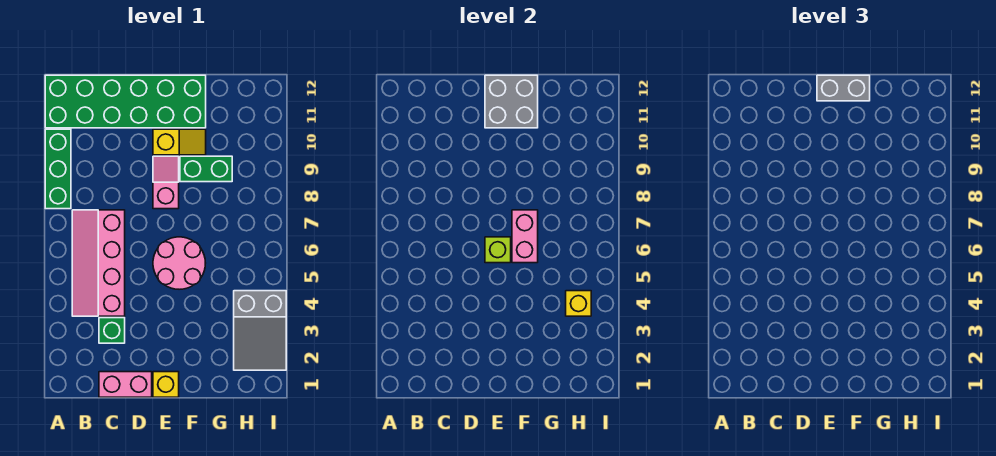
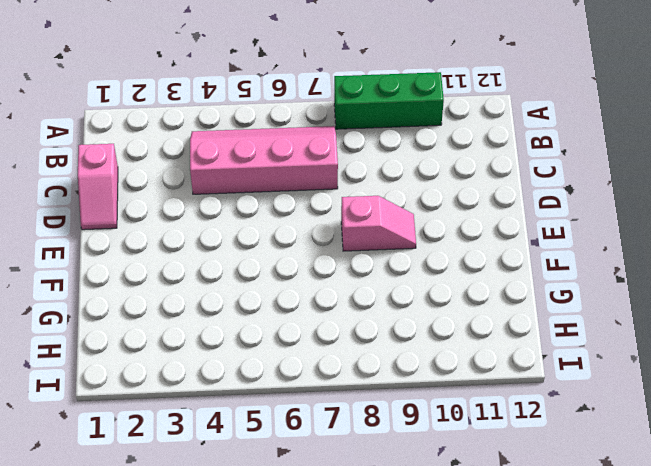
pink slope C1:D1 level 1 top C -> pink brick C1:D1 level 1
none -> green brick A11:F12 level 1
none -> green brick C3 level 1
none -> yellow brick E1 level 1

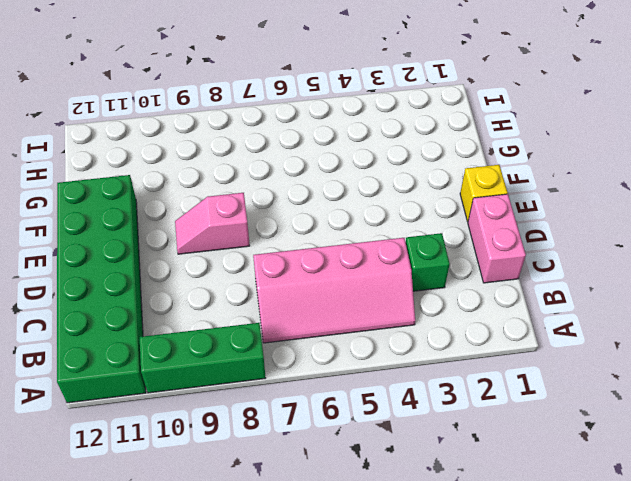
none -> pink round brick E5:F6 level 1
none -> yellow slope E10:F10 level 1 top E
none -> green brick F9:G9 level 1

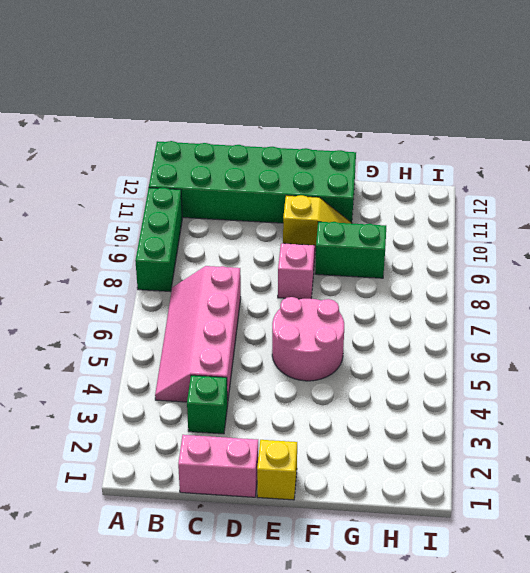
none -> grey slope H2:I4 level 1 top 4
none -> lime brick E6 level 2
none -> grey brick E11:F12 level 2

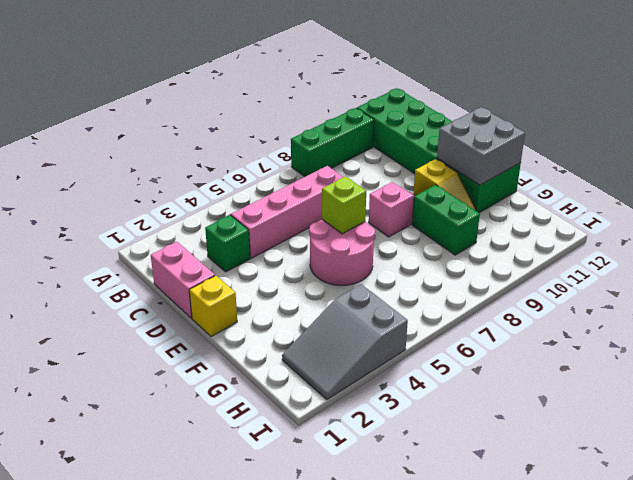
none -> pink brick F6:F7 level 2
none -> yellow brick H4 level 2
none -> grey brick E12:F12 level 3

